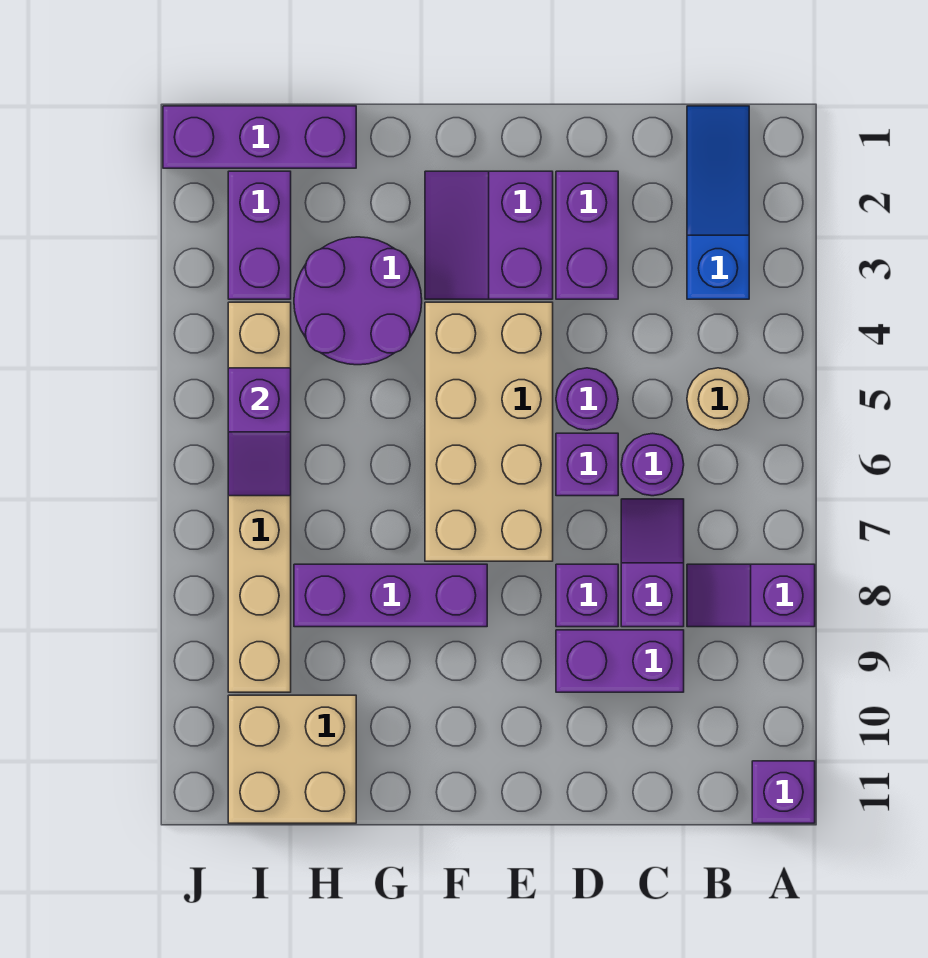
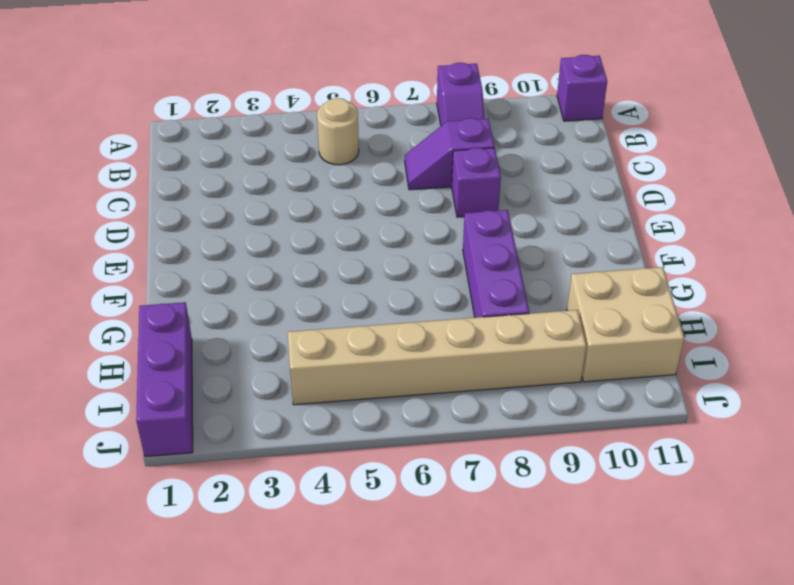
none -> blue slope B1:B3 level 1 top 3
none -> purple round brick C6 level 1
none -> purple brick C9:D9 level 1

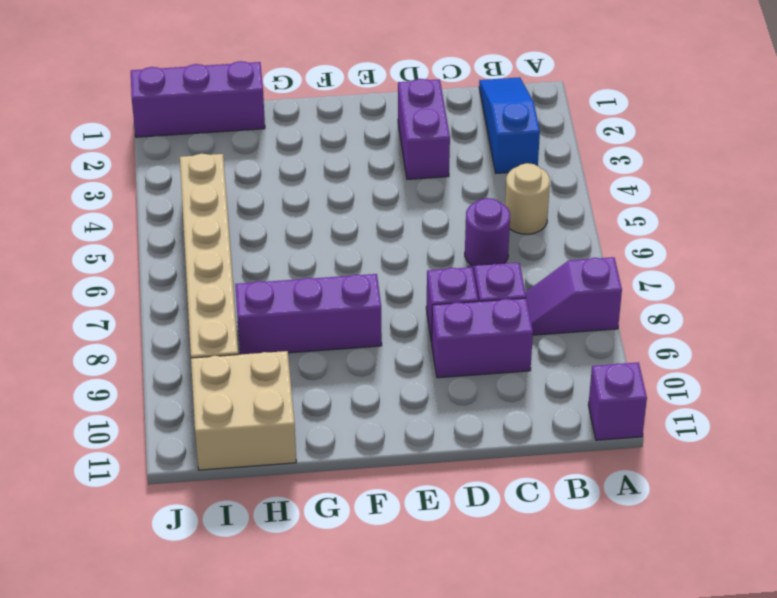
none -> purple round brick D5 level 1
none -> purple brick D6 level 1
none -> purple slope E2:F3 level 1 top E

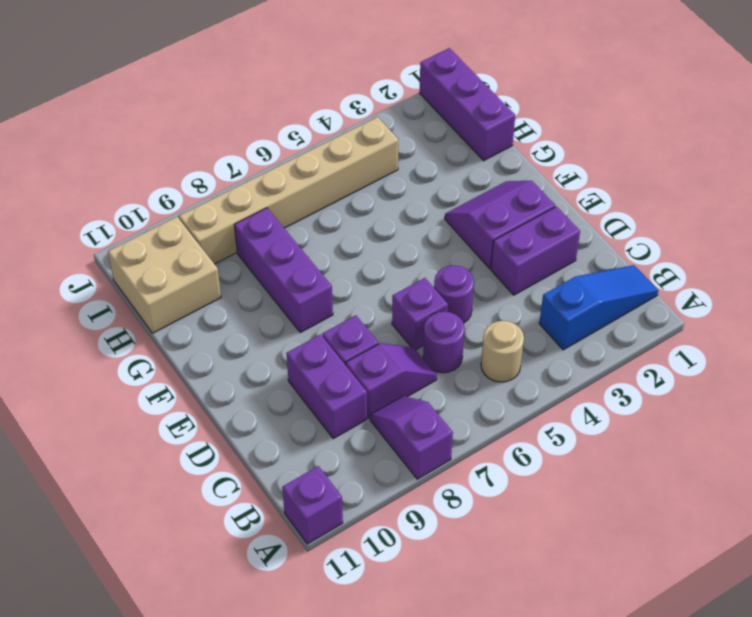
none -> tan brick E4:F7 level 1
none -> purple round brick G3:H4 level 1
none -> purple brick I2:I3 level 1

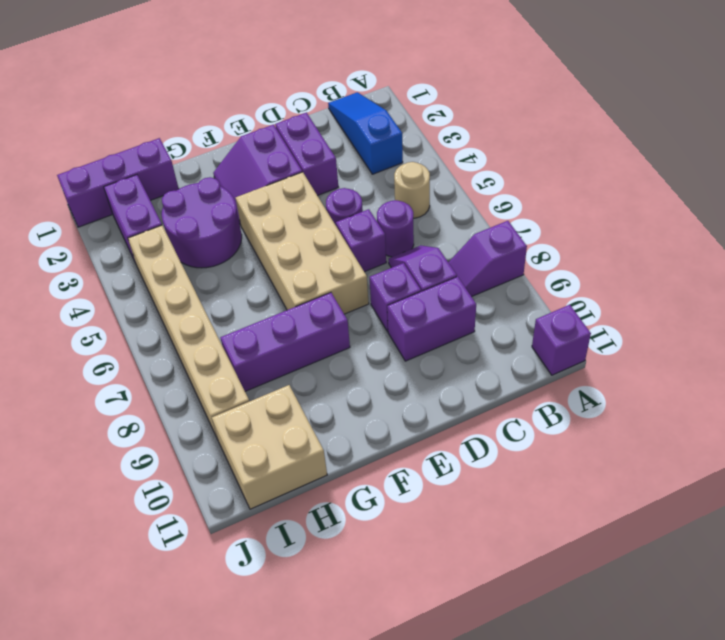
none -> purple slope I5:I6 level 2 top 5

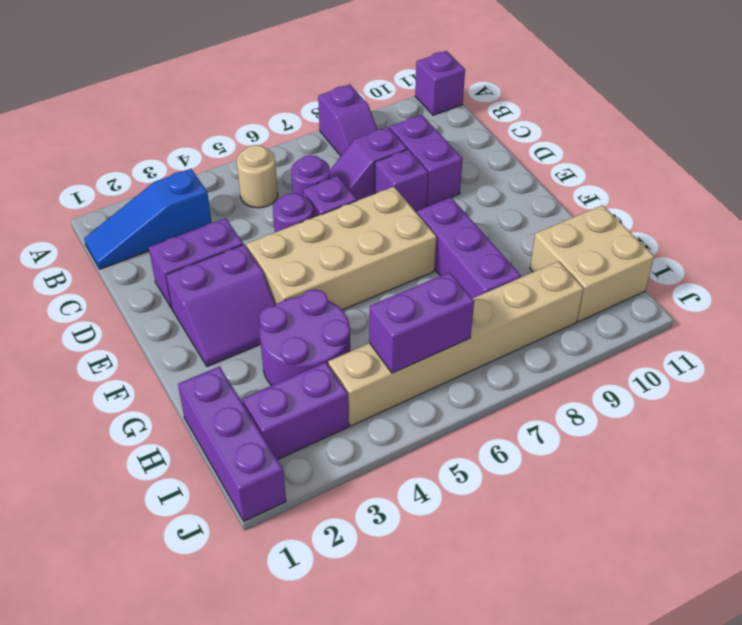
purple brick I5:I6 level 2 -> purple slope I5:I6 level 2 top 5

